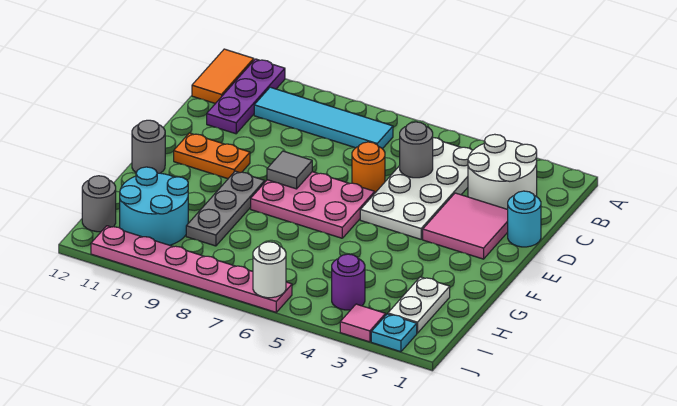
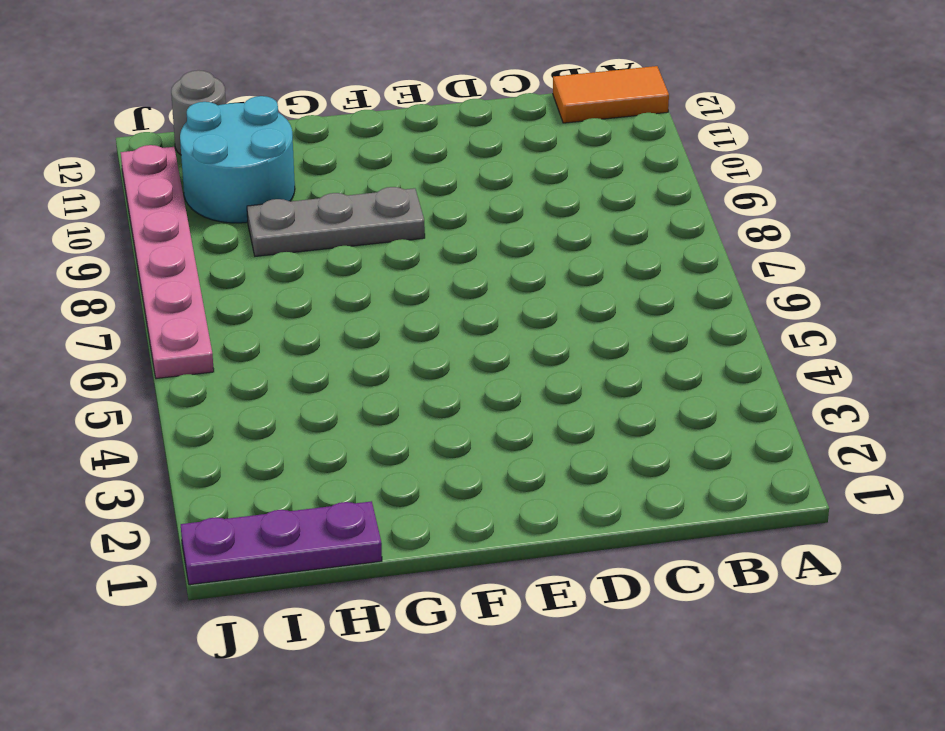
purple plate H1:J1 level 1 -> purple plate A11:C11 level 1
none -> white round brick B2:C3 level 1
none -> white plate B4:E5 level 1
none -> cyan tile B7:B10 level 1

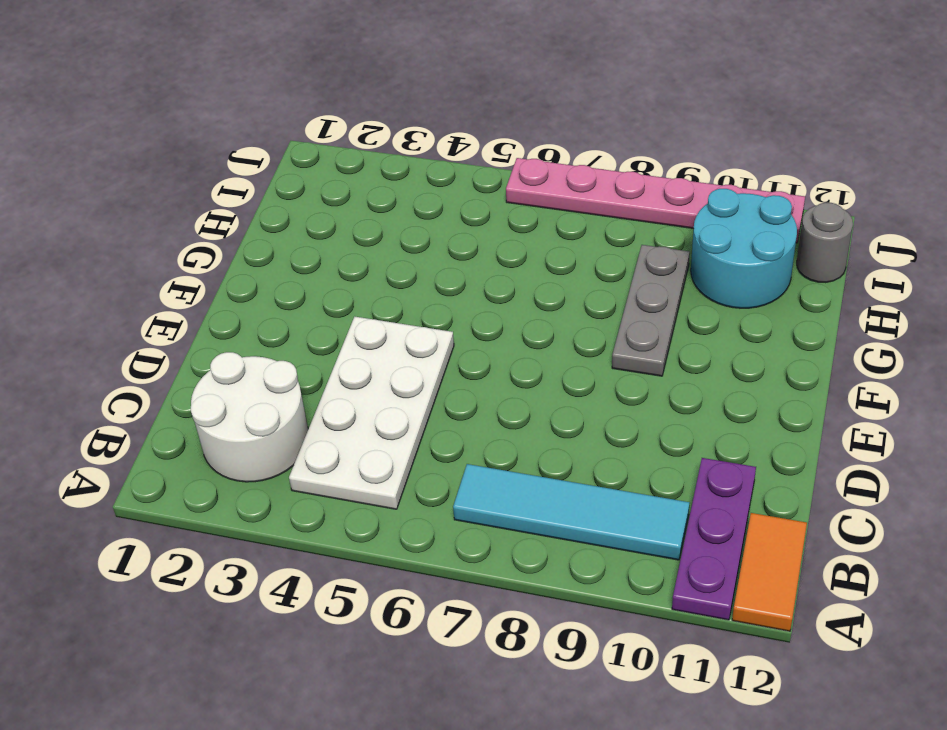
none -> cyan round brick D1 level 1
none -> pink tile D2:E3 level 1
none -> orange round brick D6 level 1

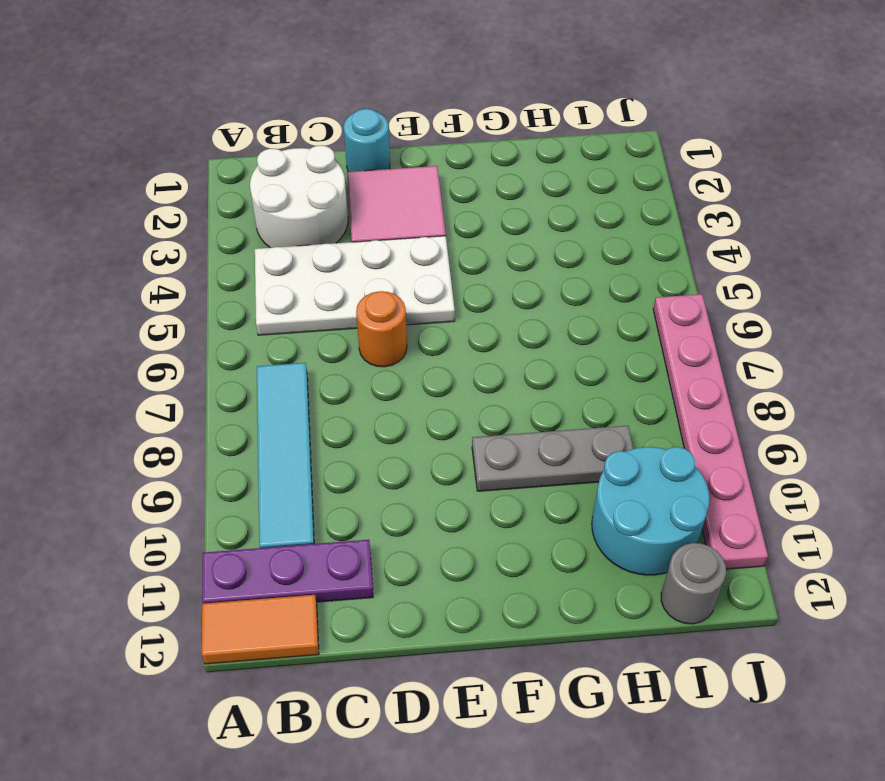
none -> pink plate E6:F8 level 1
none -> orange plate E10:E11 level 1
none -> grey round brick F12 level 1

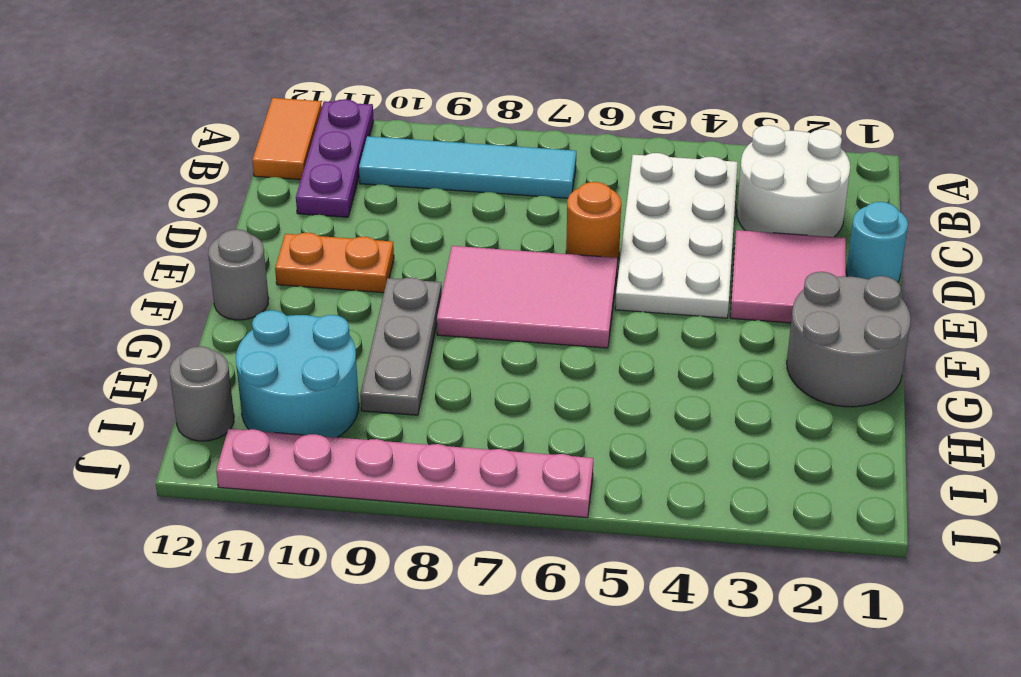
pink tile E6:F8 level 1 -> pink plate E6:F8 level 1
grey round brick F1:G2 level 1 -> none
none -> white plate H2:I2 level 1
none -> purple round brick I4 level 1
none -> cyan plate J2 level 1

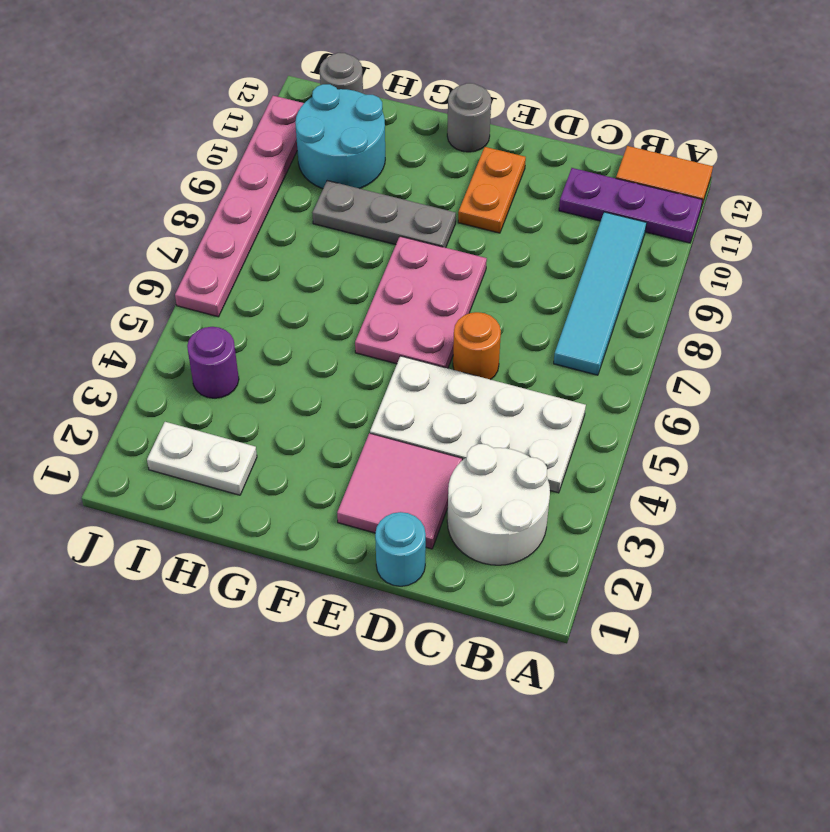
none -> cyan plate J2 level 1
none -> pink tile J3 level 1
none -> grey round brick C5 level 2

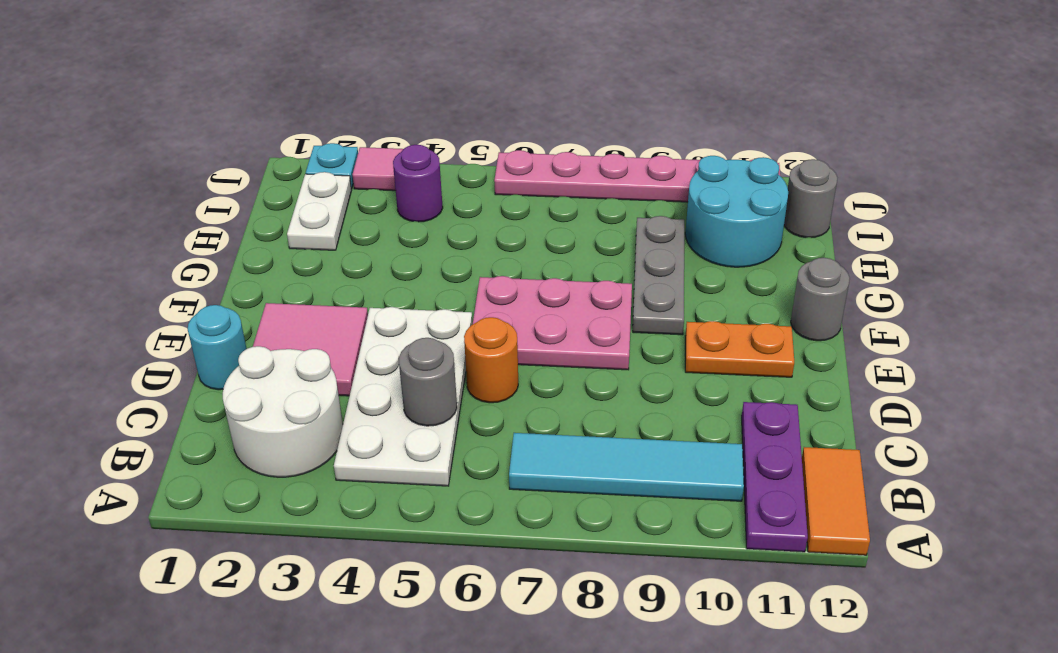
none -> grey tile E8 level 2
none -> white round brick J6 level 2

